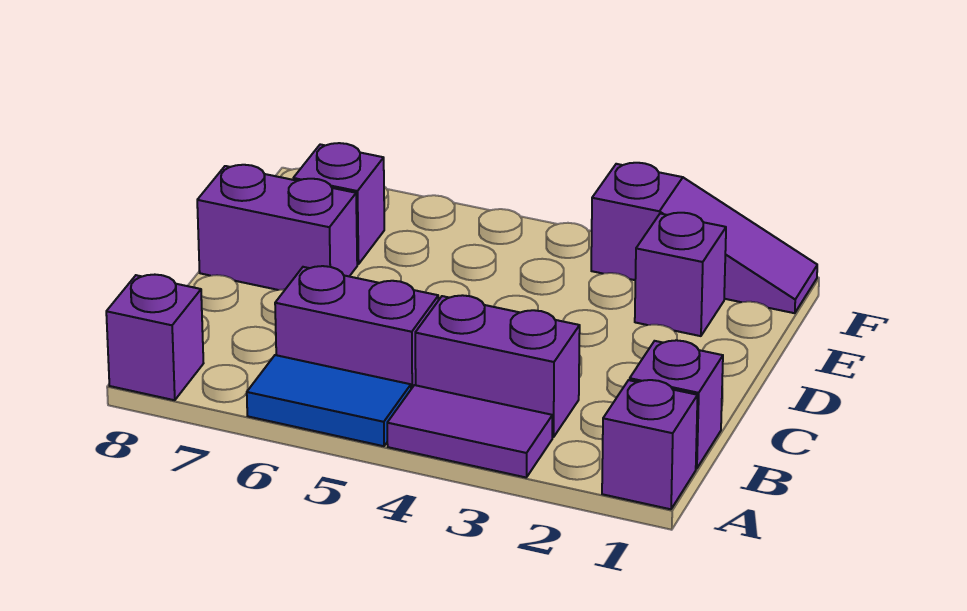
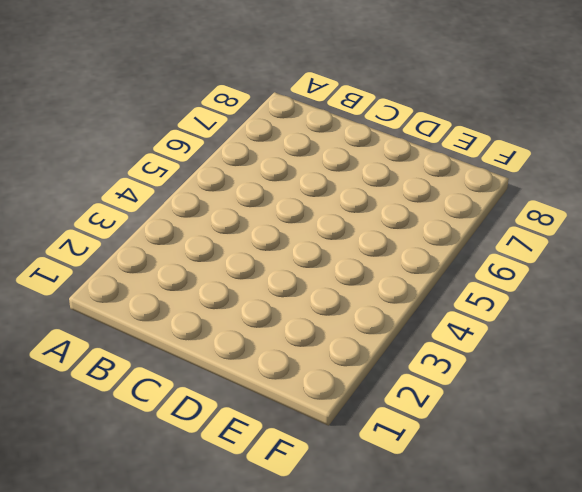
none -> purple brick A1 level 1
none -> purple tile A3:A4 level 1

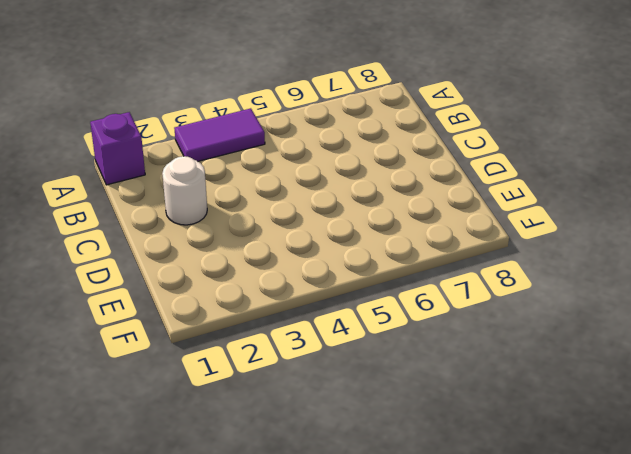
white round brick C2 level 1 -> none
none -> blue tile A5:A6 level 1
none -> purple brick A8 level 1

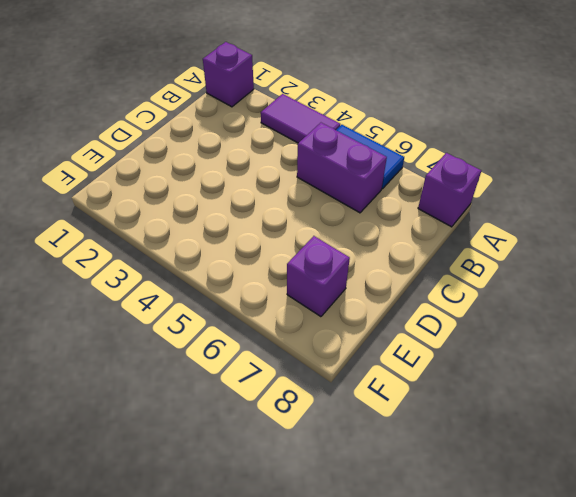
none -> purple brick B1 level 1
none -> purple brick B3:B4 level 1

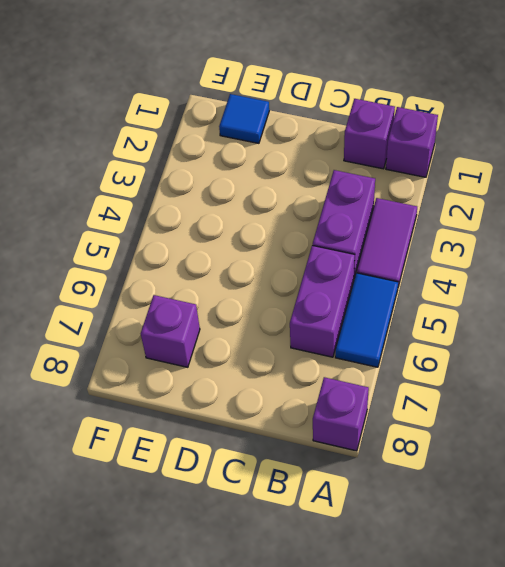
blue tile E1 level 1 -> none
none -> purple brick D7:D8 level 1
none -> purple brick E2 level 1

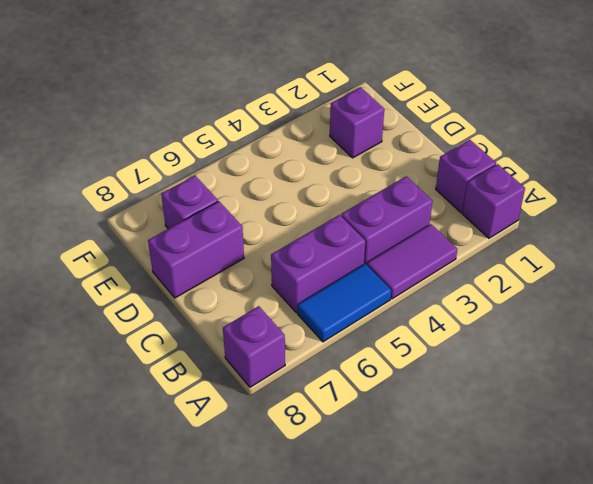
none -> purple slope F1:F3 level 1 top 3

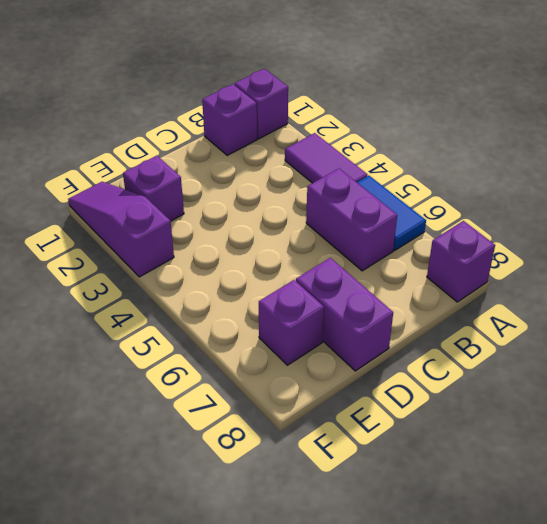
none -> purple brick B3:B4 level 1

